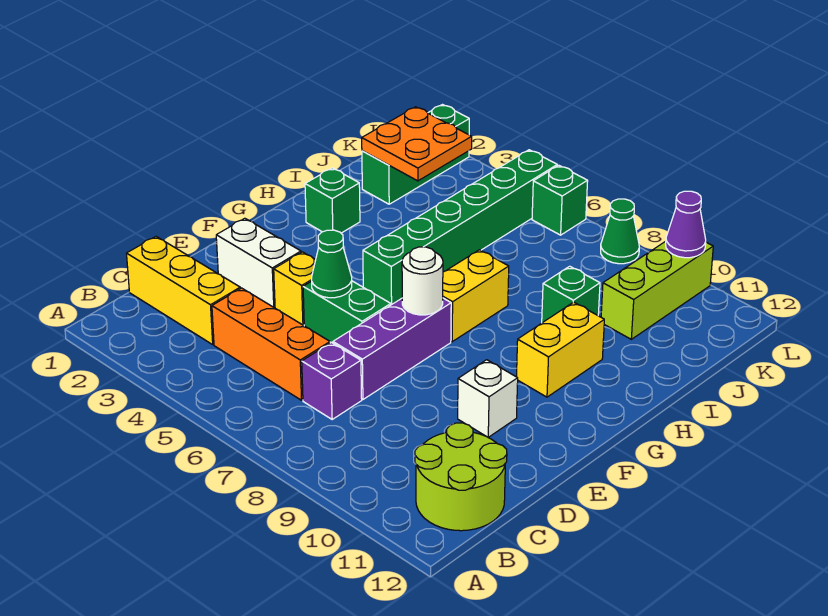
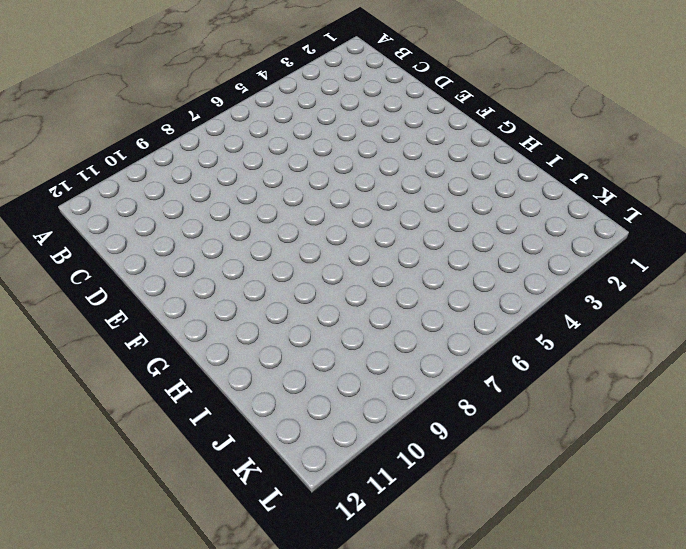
none -> lime round brick B11:C12 level 1
none -> yellow brick C1:C3 level 1
none -> orange brick C4:C6 level 1

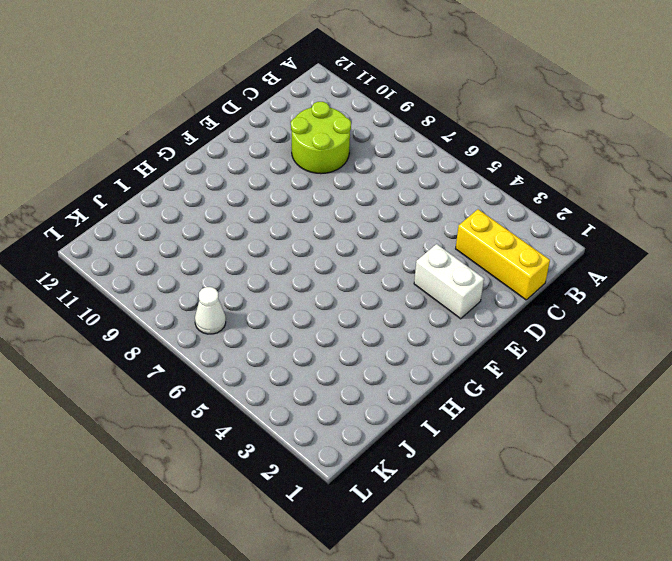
lime round brick C9:D10 level 1 -> lime round brick B11:C12 level 1
white cone K7 level 1 -> none
none -> orange brick C4:C6 level 1
none -> purple brick C7 level 1
none -> purple brick D7:F7 level 1

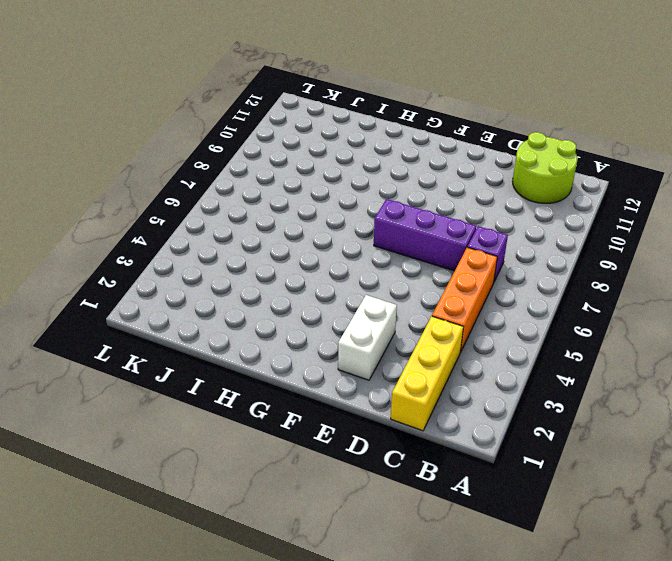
none -> yellow brick E4 level 1
none -> green brick E5:E6 level 1
none -> white brick E10 level 1

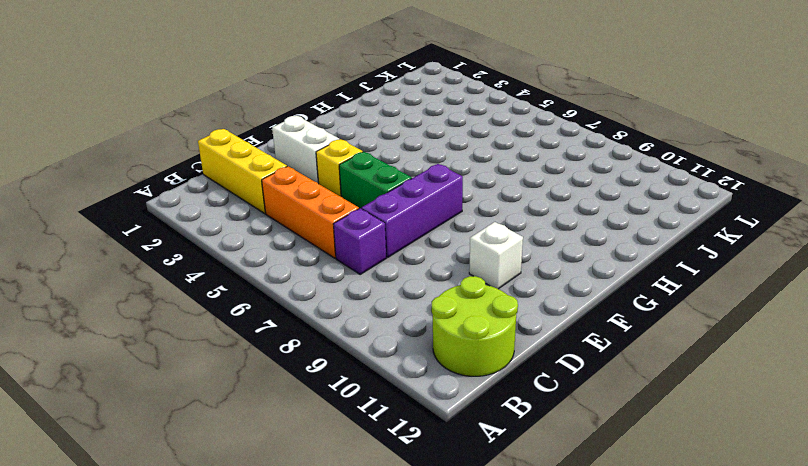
none -> green brick G5:L5 level 1
none -> yellow brick G7:H7 level 1
none -> yellow brick G10:H10 level 1

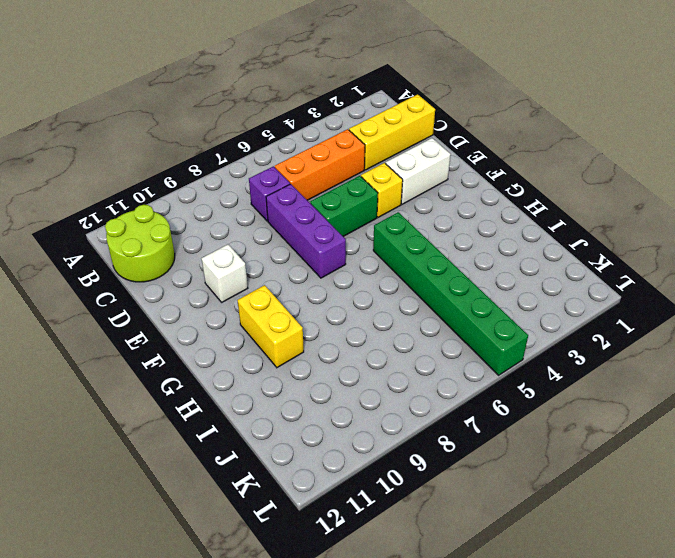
none -> yellow brick G7:H7 level 1
none -> green brick H2 level 1
none -> green brick I9 level 1

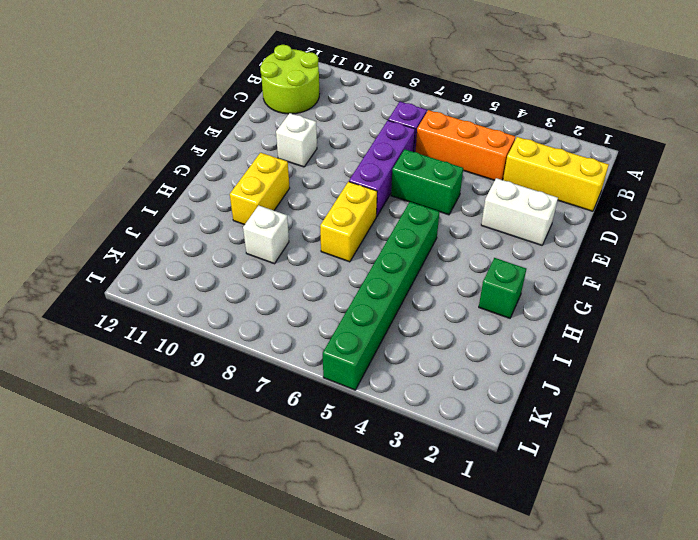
white brick I9 level 1 -> green brick I9 level 1
none -> yellow brick E4 level 1
none -> green brick J2:L2 level 1
none -> lime brick J10:L10 level 1

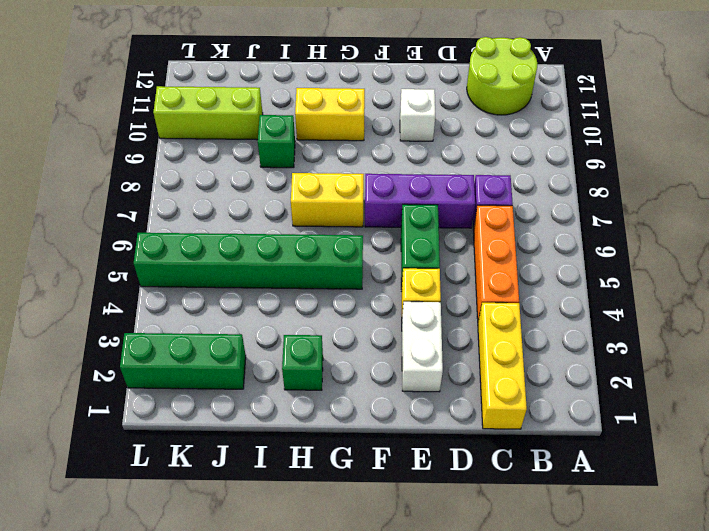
none -> green brick L6 level 1
none -> green cone L8 level 1
none -> green cone E5 level 2

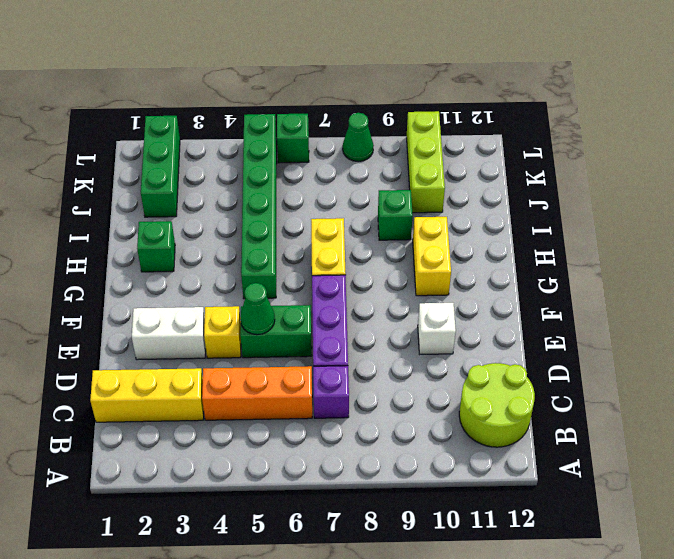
none -> white round brick F7 level 2
none -> orange plate J2:K3 level 2
none -> purple cone L10 level 2

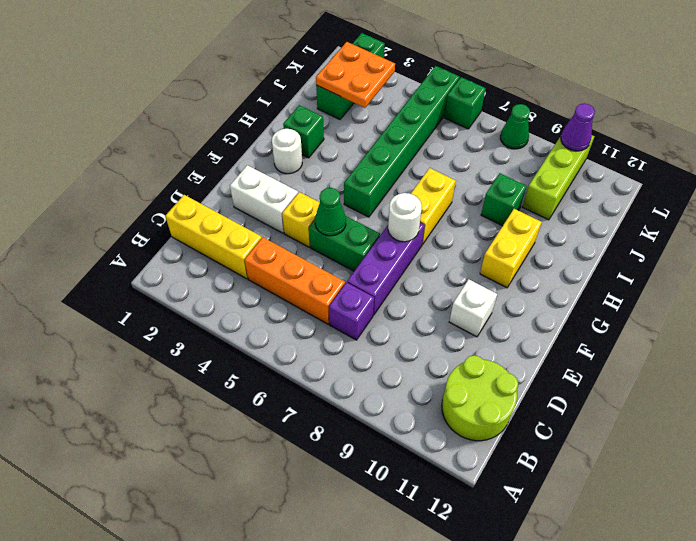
white round brick G2 level 1 -> none

